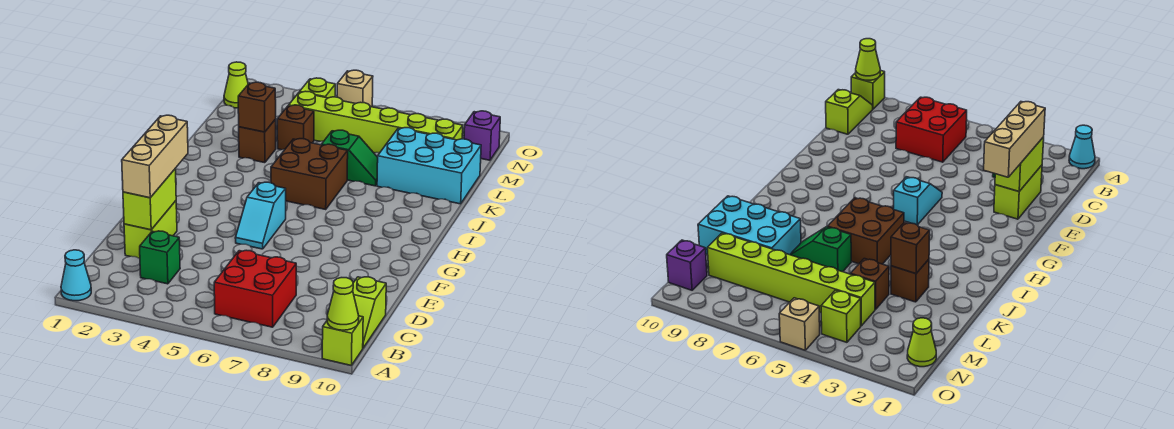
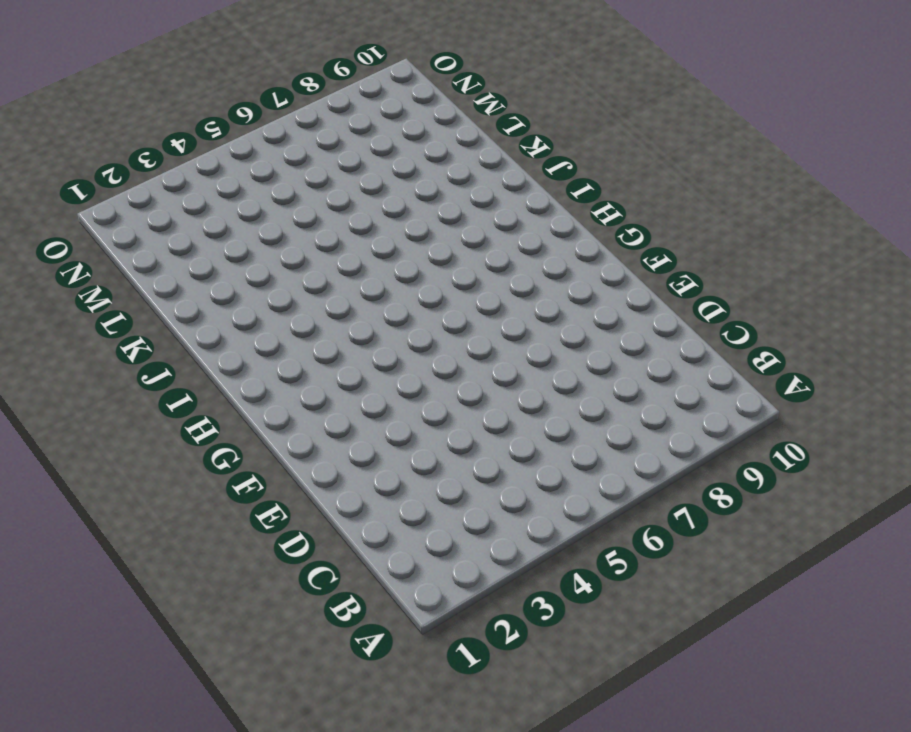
none -> cyan cone A1 level 1
none -> lime brick A10 level 1
none -> red brick B6:C7 level 1

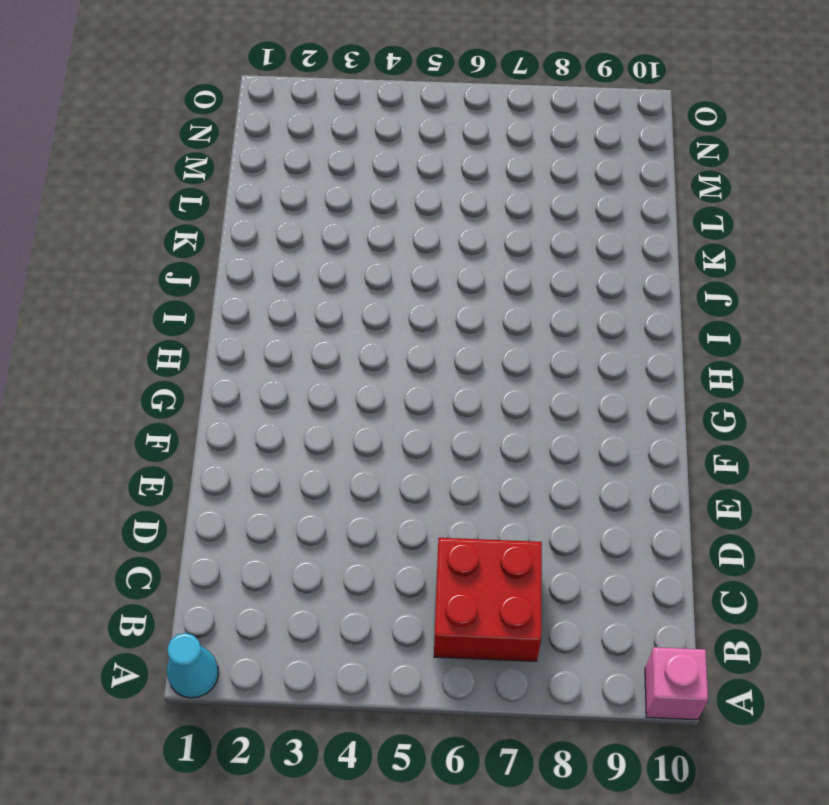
pink brick A10 level 1 -> lime brick A10 level 1
none -> lime slope B10:C10 level 1 top C
none -> green brick C3 level 1
none -> lime brick D2:E2 level 1

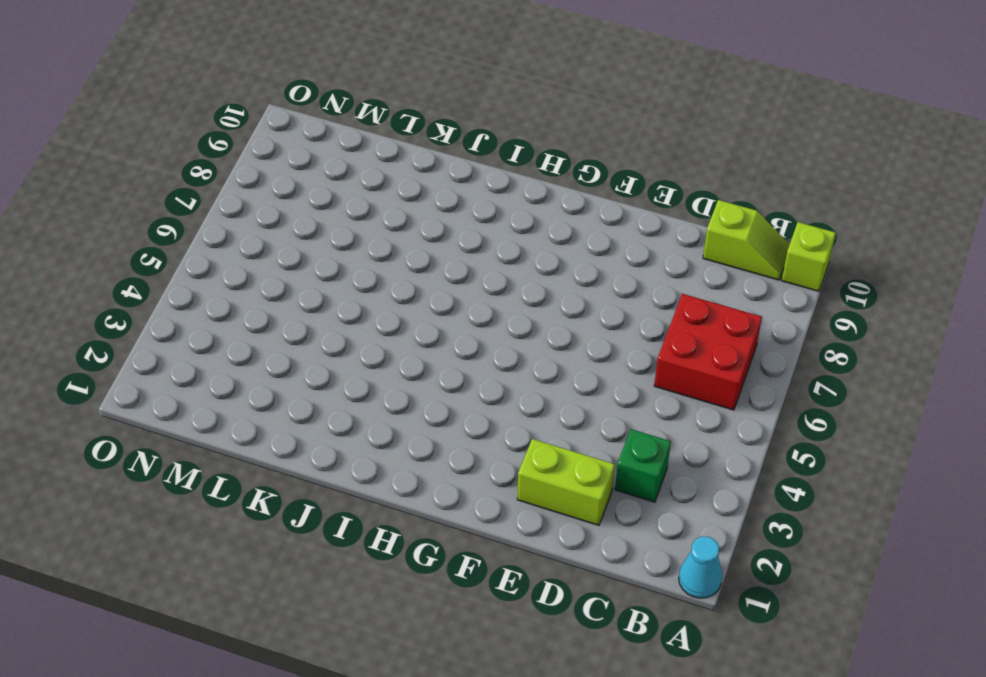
none -> cyan slope F5:G5 level 1 top G
none -> brown brick I5:J6 level 1
none -> brown brick K3 level 1

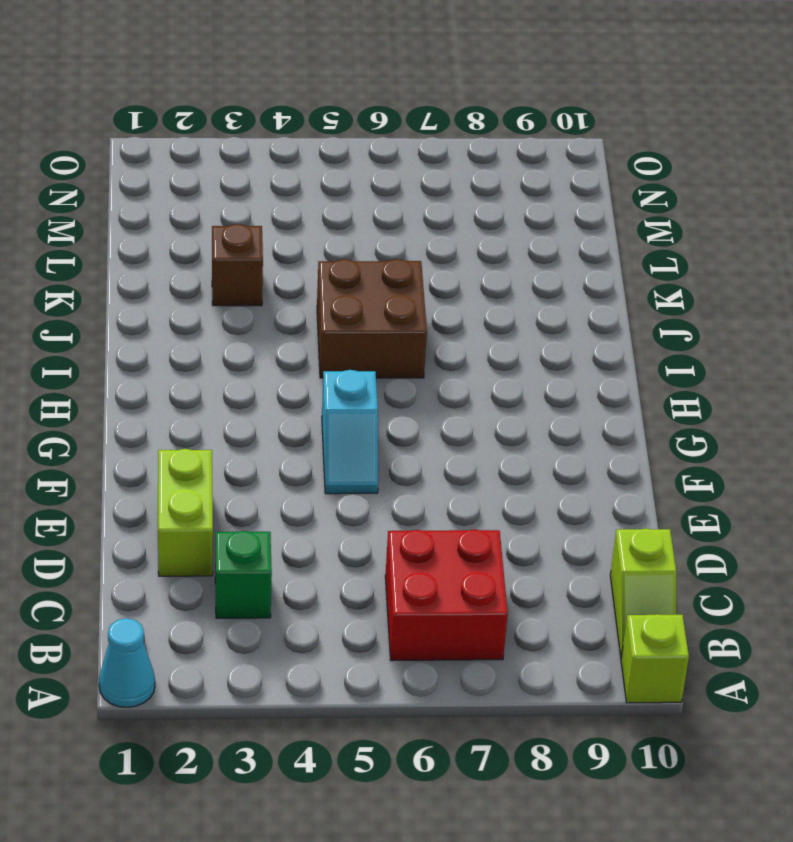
none -> green slope K6:K7 level 1 top 6
none -> cyan brick K8:L10 level 1
none -> brown brick L4 level 1

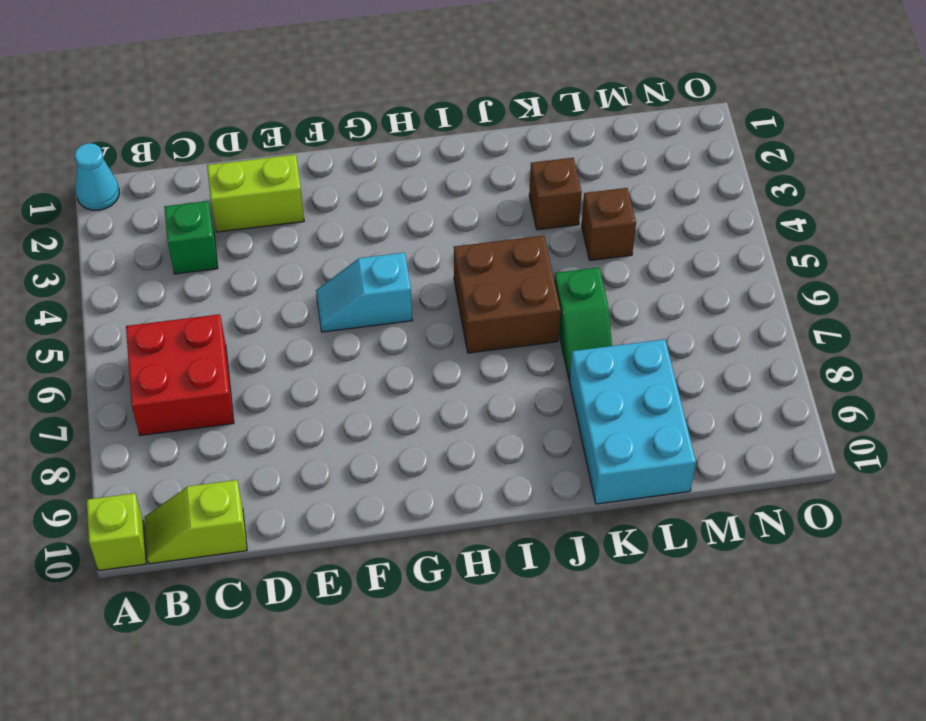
none -> lime brick M4:M9 level 1
none -> lime cone N1 level 1
none -> lime brick N4 level 1

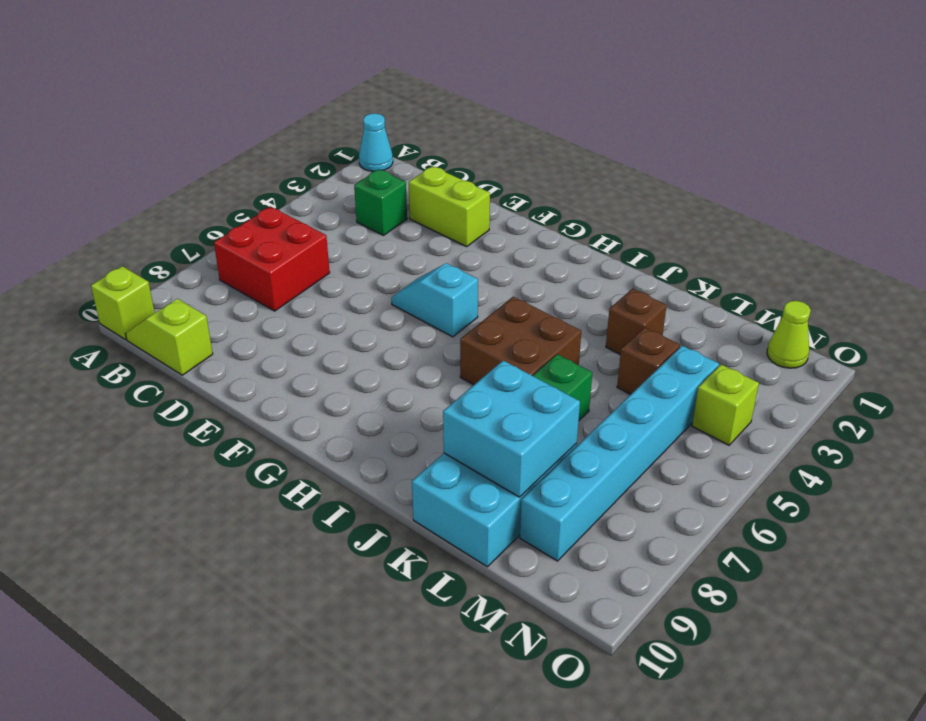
cyan brick K8:L9 level 2 -> none
cyan brick M4:M9 level 1 -> lime brick M4:M9 level 1
none -> purple brick N10 level 1
none -> tan brick O5 level 1
none -> lime cone A10 level 2

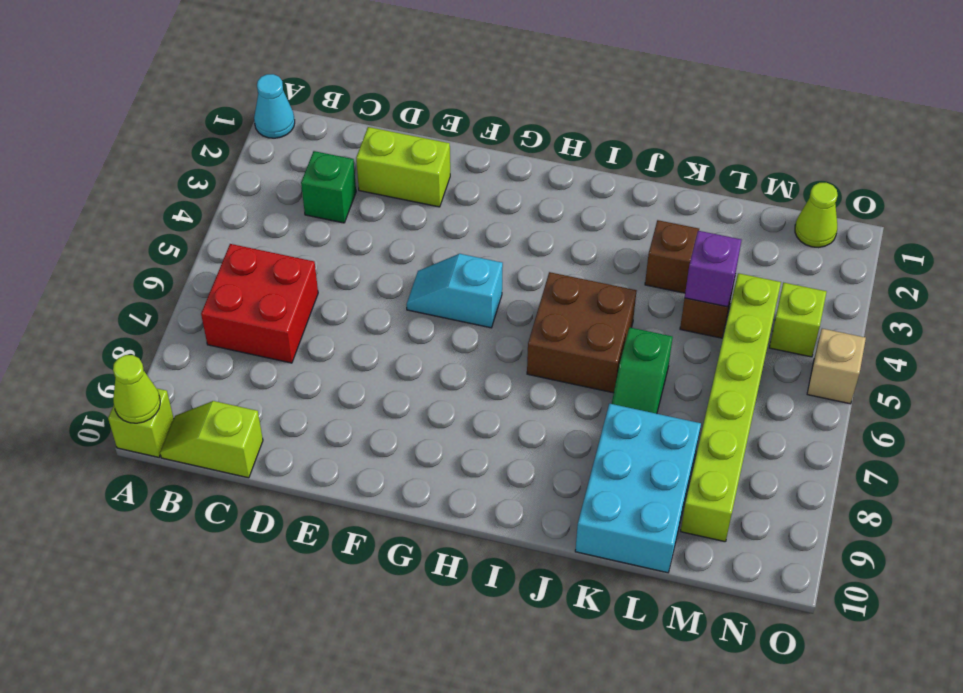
purple brick L4 level 2 -> purple brick N10 level 1
none -> lime brick D2:E2 level 2
none -> brown brick K3 level 2
none -> tan brick D2:F2 level 3

